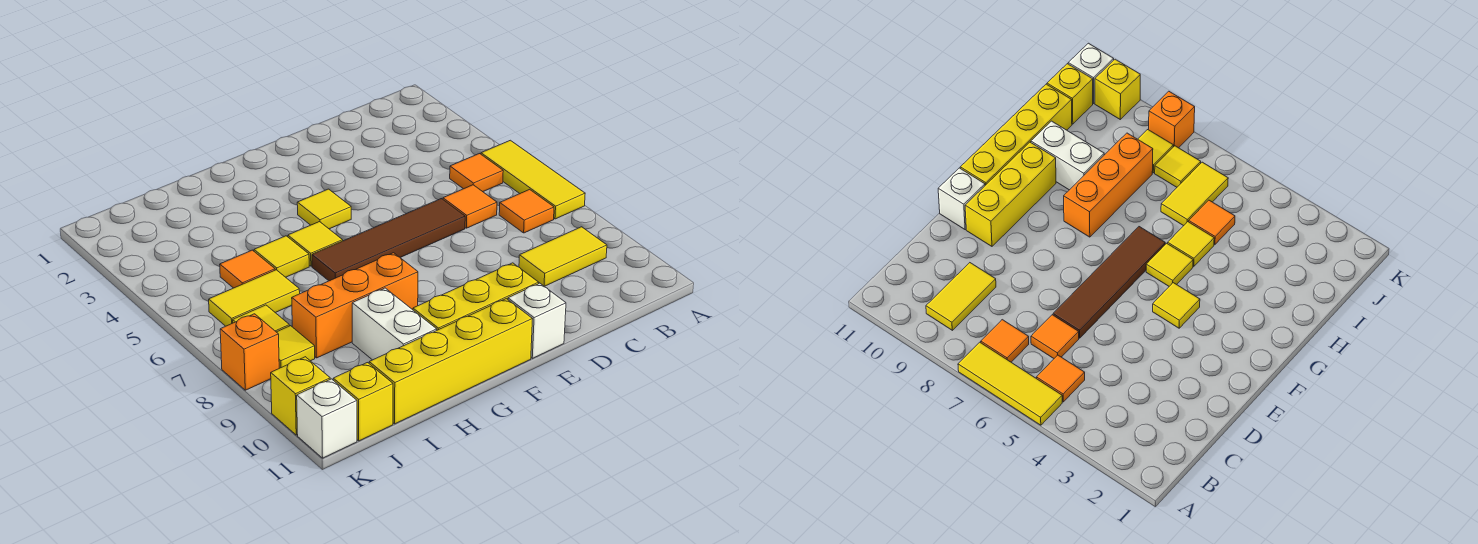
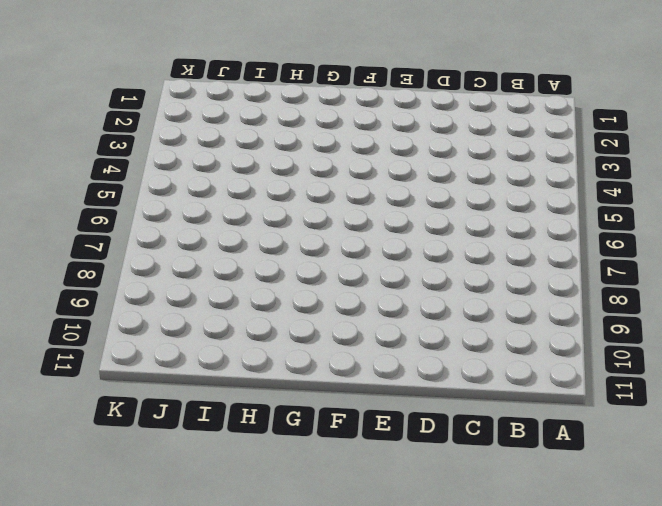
none -> yellow tile A5:A7 level 1
none -> orange tile B5 level 1
none -> orange tile B7 level 1

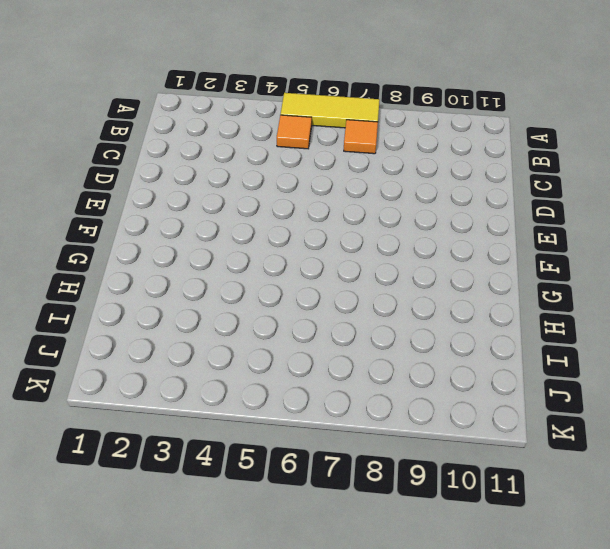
none -> yellow tile B9:C9 level 1
none -> orange tile C6 level 1
none -> brown tile D6:G6 level 1

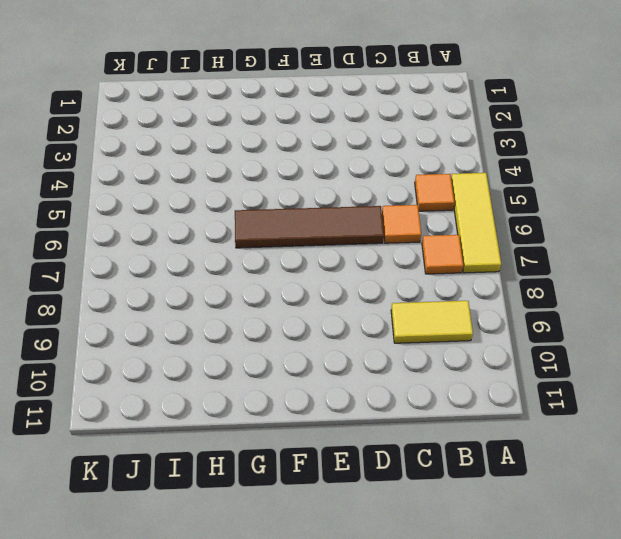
none -> yellow brick E10:G10 level 1
none -> white brick E11 level 1
none -> yellow tile F4 level 1

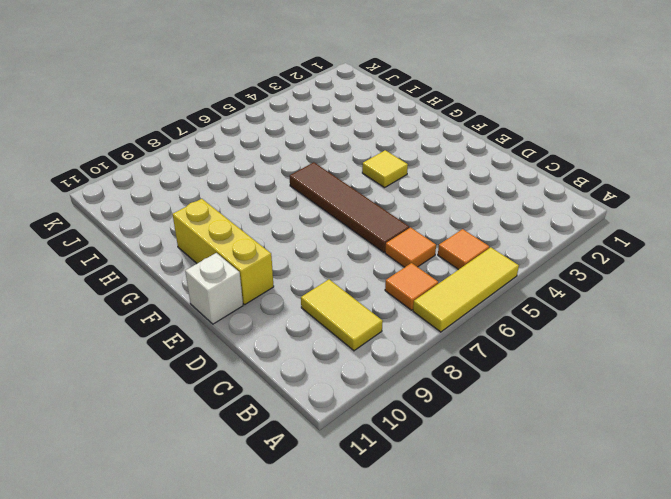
none -> yellow brick F11:I11 level 1
none -> yellow tile G5 level 1
none -> orange brick G8:I8 level 1

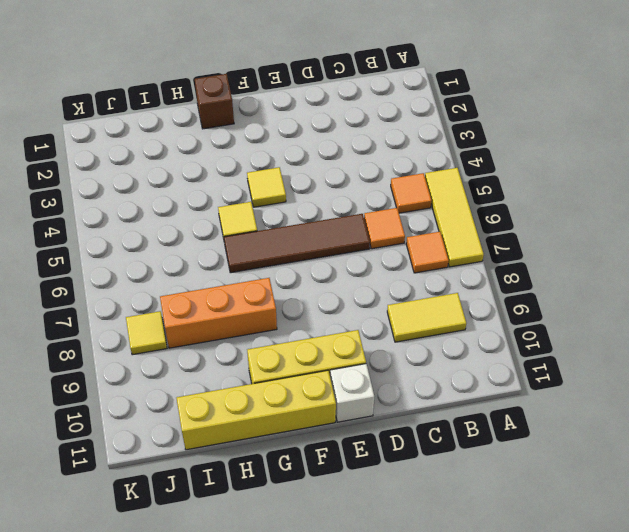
brown brick G1 level 1 -> none
none -> yellow tile H5 level 1
none -> white brick H9:H10 level 1
none -> orange tile I5 level 1

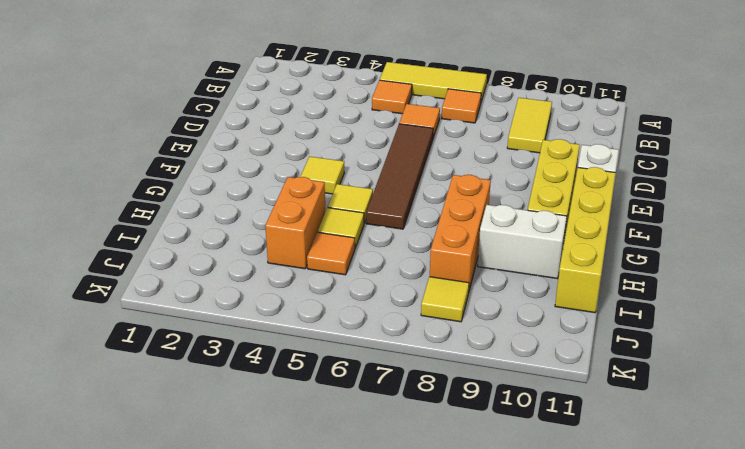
orange brick H4:I4 level 1 -> none
none -> yellow tile I6:J6 level 1
none -> yellow tile J7 level 1
none -> yellow brick J11 level 1

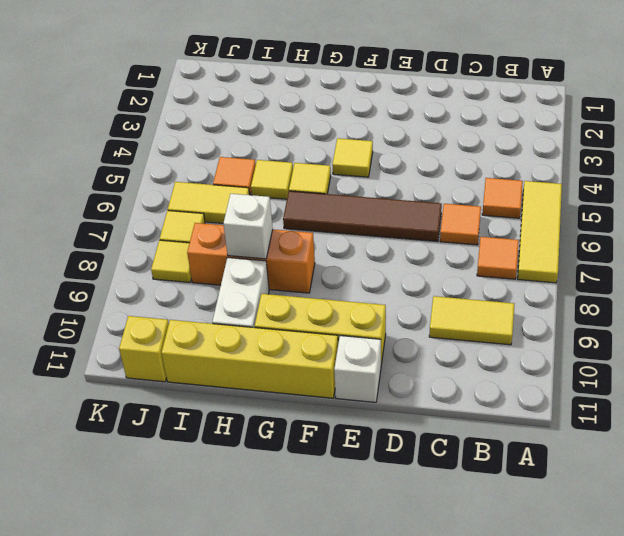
white brick H8 level 2 -> white brick K11 level 1
none -> orange brick K8 level 1
none -> yellow brick K10 level 1

